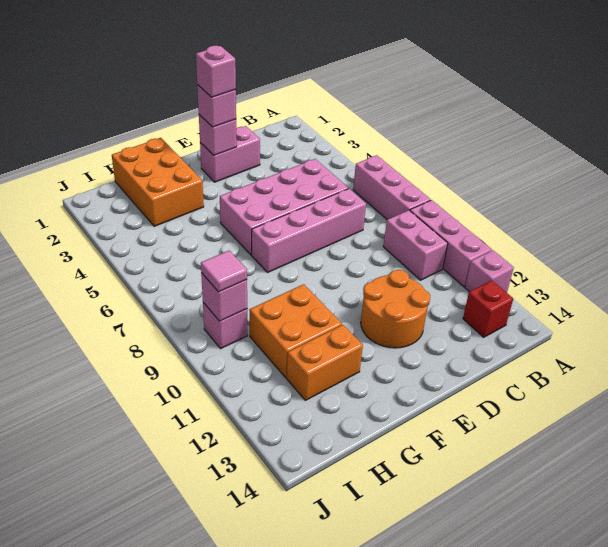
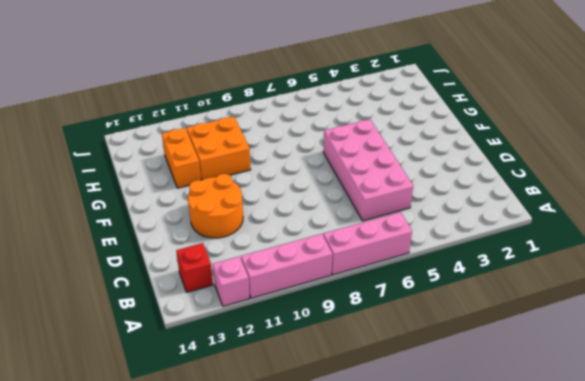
none -> pink brick B9:B10 level 1
none -> pink brick C7:F7 level 1
none -> pink brick D2:E2 level 1

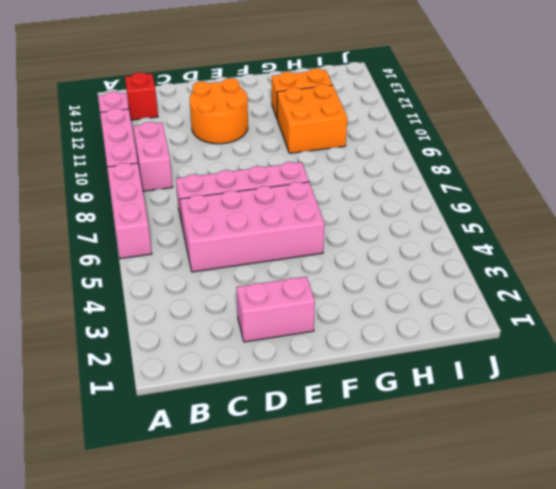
none -> orange brick G1:H3 level 1
none -> pink brick I9 level 1
none -> pink brick E2 level 2

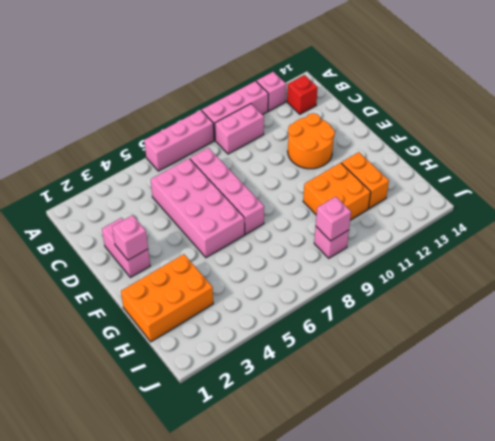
none -> pink brick E2 level 3
none -> pink tile I9 level 3
none -> pink brick E2 level 4

